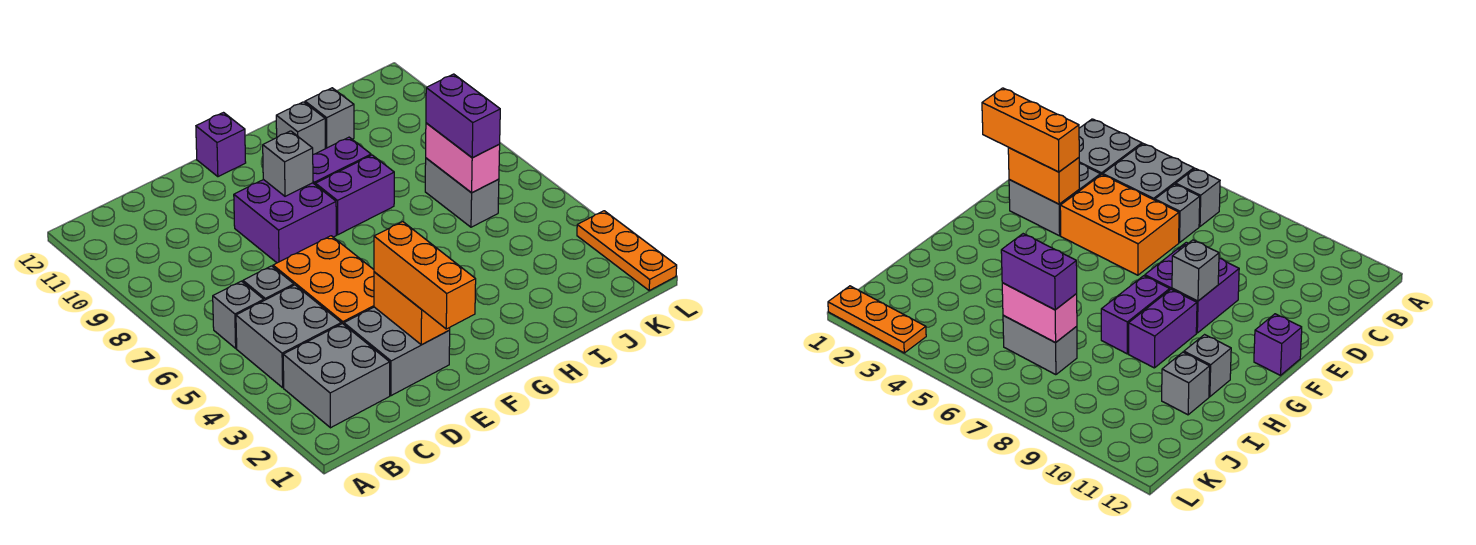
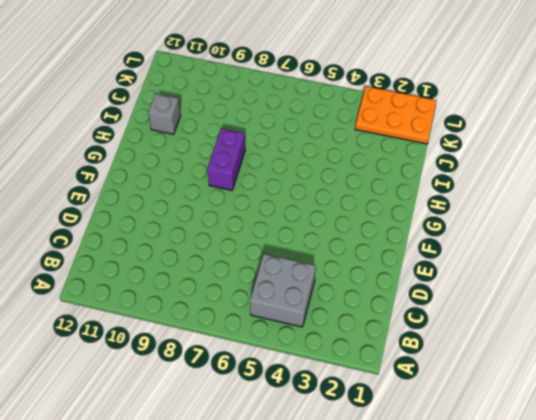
orange plate K1:L3 level 1 -> orange plate L1:L3 level 1
none -> grey brick B2:C3 level 1
none -> grey brick B6 level 1
none -> grey brick C6 level 1

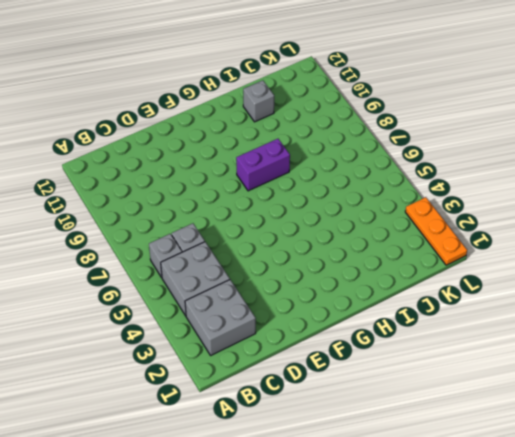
none -> grey brick D2:E3 level 1
none -> orange brick D4:E6 level 1
none -> purple brick E8:F9 level 1

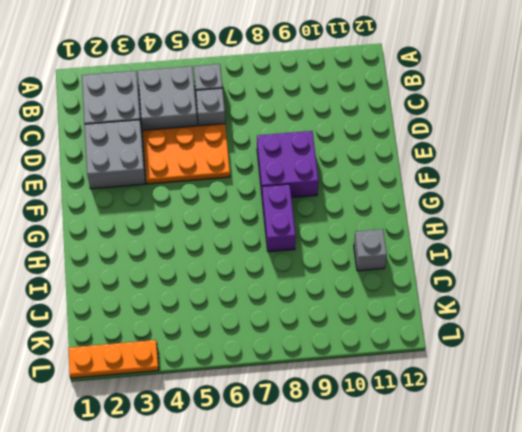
orange plate D4:E6 level 1 -> orange brick D4:E6 level 1
none -> purple brick F12 level 1
none -> purple brick G9:H9 level 1
none -> grey brick H11 level 1

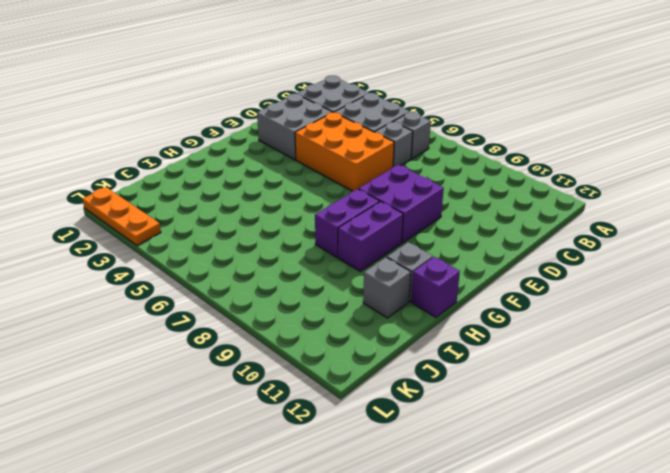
purple brick H12 level 1 -> purple brick F12 level 1
none -> grey brick J6:J7 level 1
none -> orange brick E2:E3 level 2
none -> grey brick F9 level 2

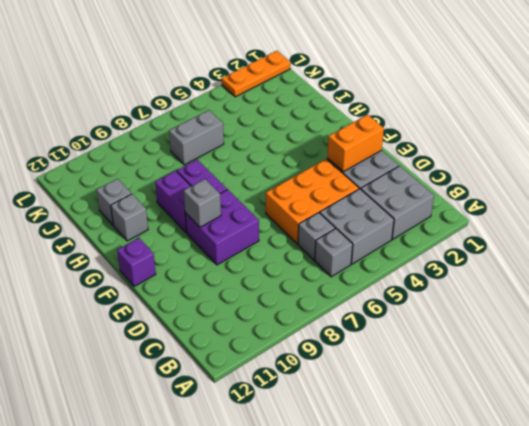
none -> pink brick J6:J7 level 2
none -> orange brick E1:E3 level 3
none -> purple brick J6:J7 level 3

